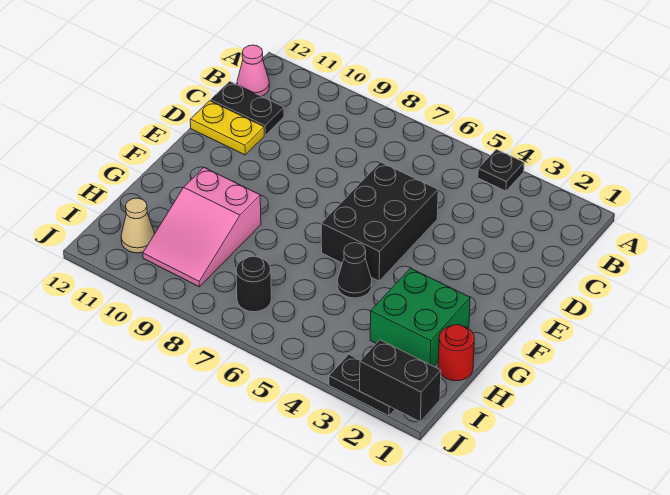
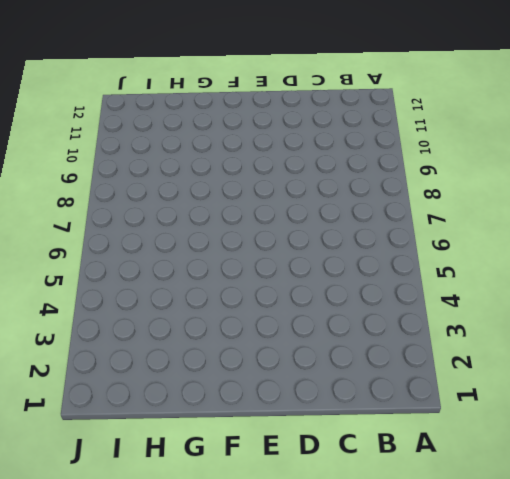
none -> black plate A4 level 1
none -> pink cone B12 level 1
none -> black plate C11:C12 level 1

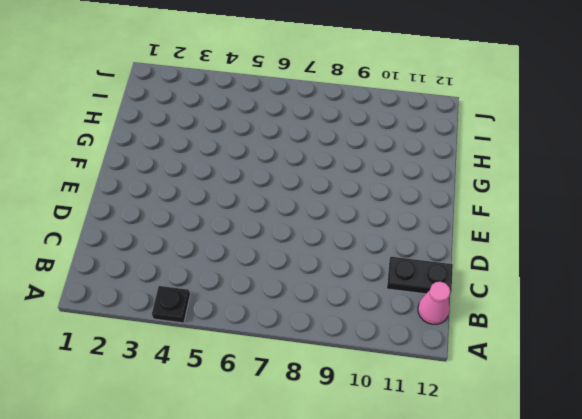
none -> black brick D5:F6 level 1
none -> yellow plate D11:D12 level 1
none -> green brick G2:H3 level 1

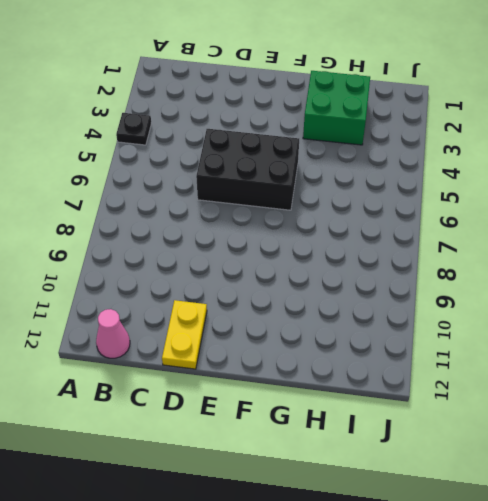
none -> black plate C11:C12 level 1
none -> black cone G5 level 1
none -> pink slope G9:I10 level 1 top G

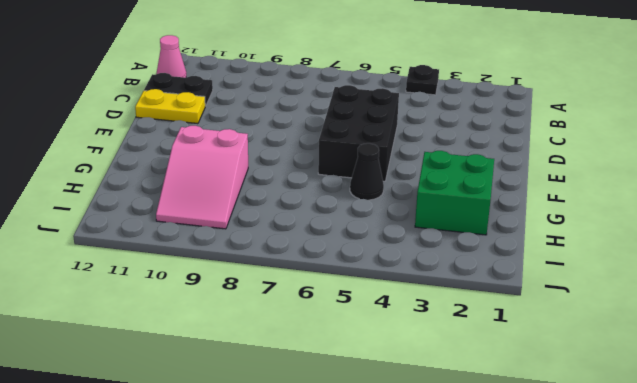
none -> red round brick H1 level 1
none -> black round brick I7 level 1
none -> tan cone I11 level 1

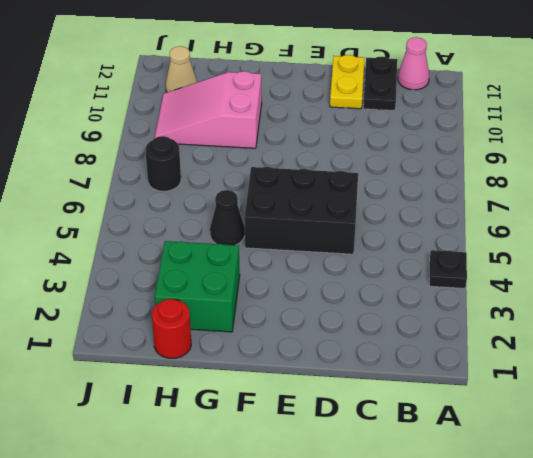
none -> black plate J2:J3 level 1
none -> black brick J1:J2 level 2

